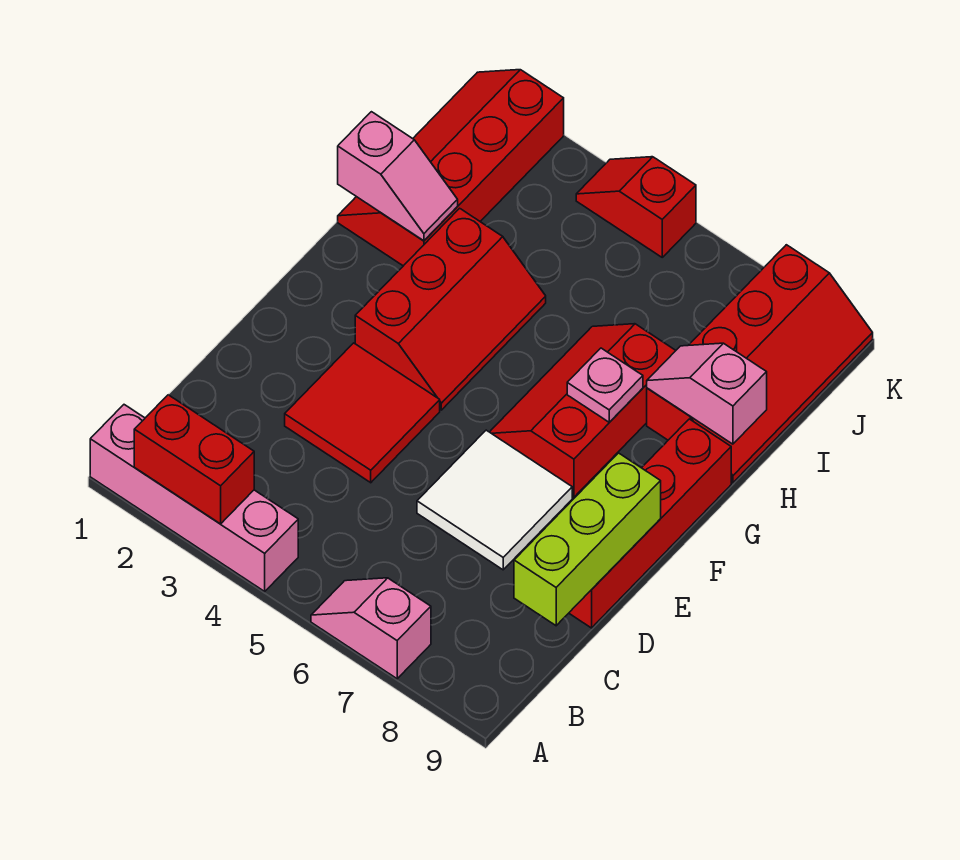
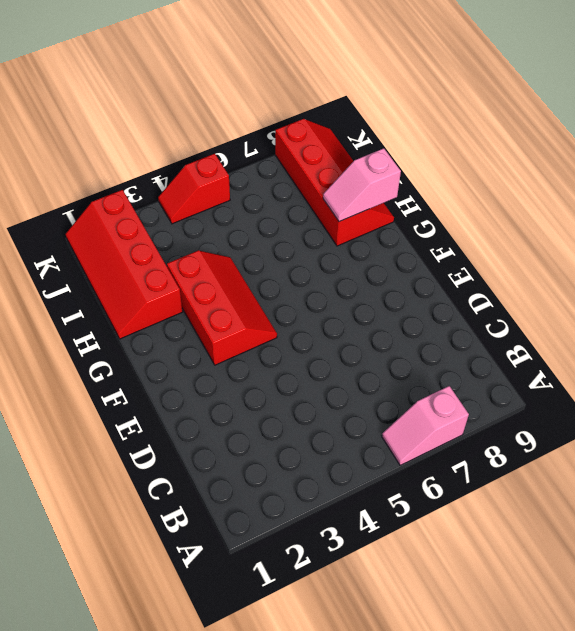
none -> pink brick A1:A4 level 1
none -> red tile D3:E4 level 1
none -> white tile D6:E7 level 1

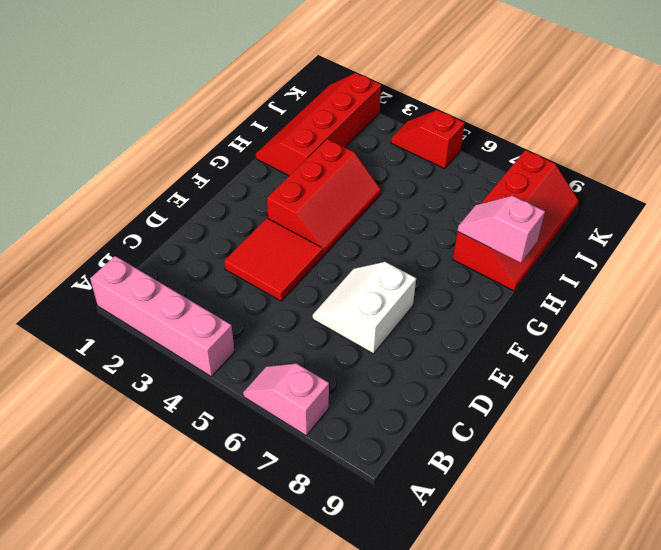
white slope D6:E7 level 1 top 7 -> white tile D6:E7 level 1
none -> red brick D9:G9 level 1
none -> red slope F6:H7 level 1 top 7
none -> red brick A2:A3 level 2

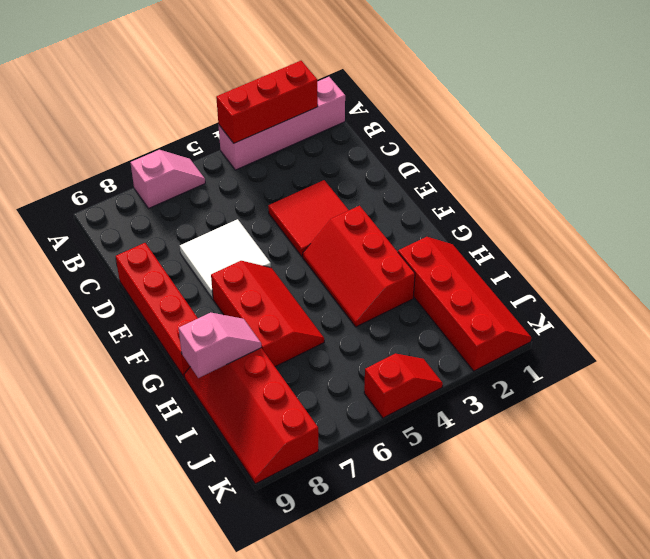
red brick A2:A4 level 2 -> red brick A2:A3 level 2
none -> lime brick C9:E9 level 2
none -> pink plate G7 level 2
none -> pink slope H1:H2 level 2 top 1

